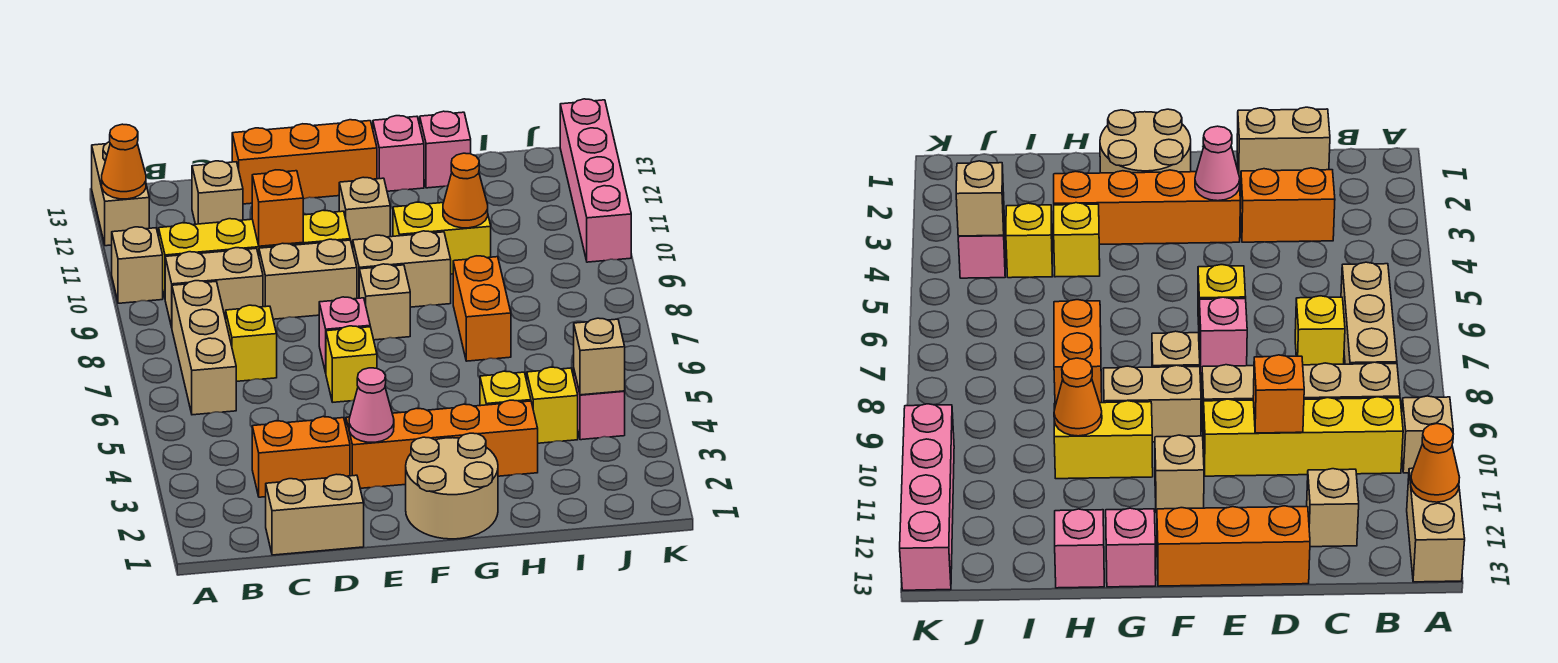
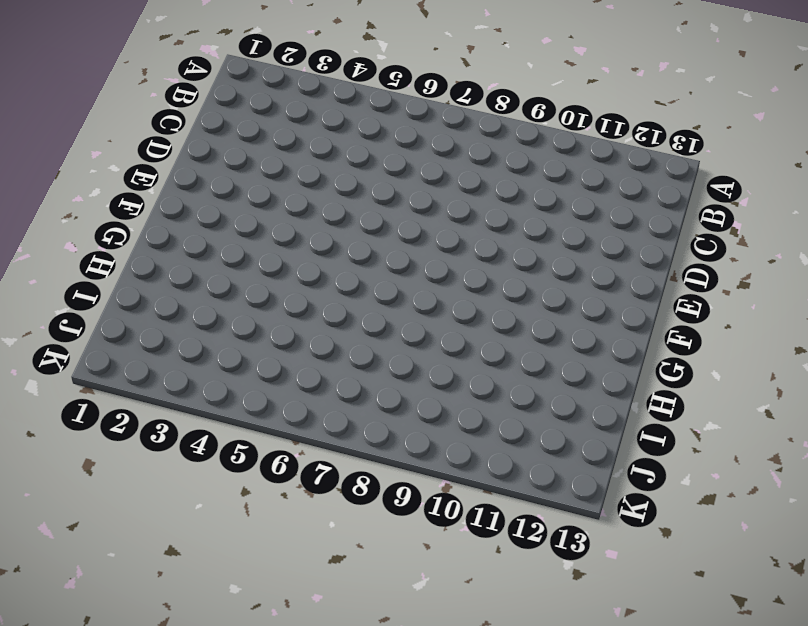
none -> tan brick A10 level 1
none -> tan brick A12:A13 level 1
none -> tan brick B6:B8 level 1
none -> tan brick B9:C9 level 1

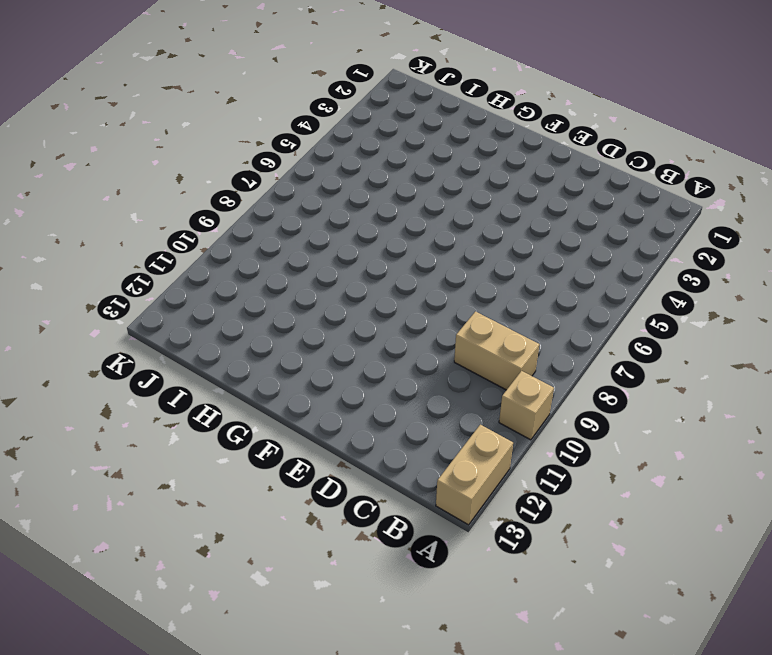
none -> tan brick B6:B8 level 1
none -> yellow brick B10:E10 level 1
none -> tan brick C1:D1 level 1
none -> orange brick C3:D3 level 1

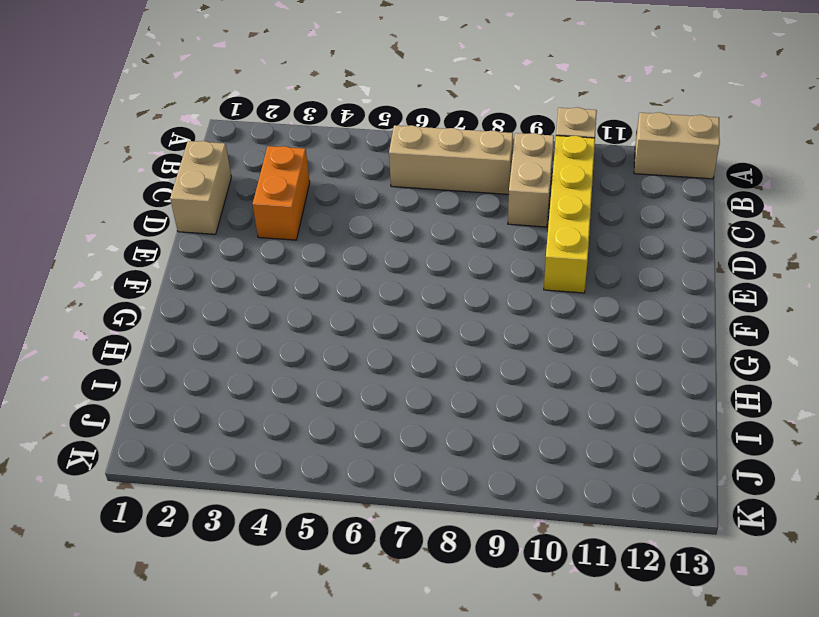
none -> yellow brick C7 level 1
none -> tan brick C12 level 1
none -> tan brick D9:E9 level 1
none -> orange brick D13:F13 level 1

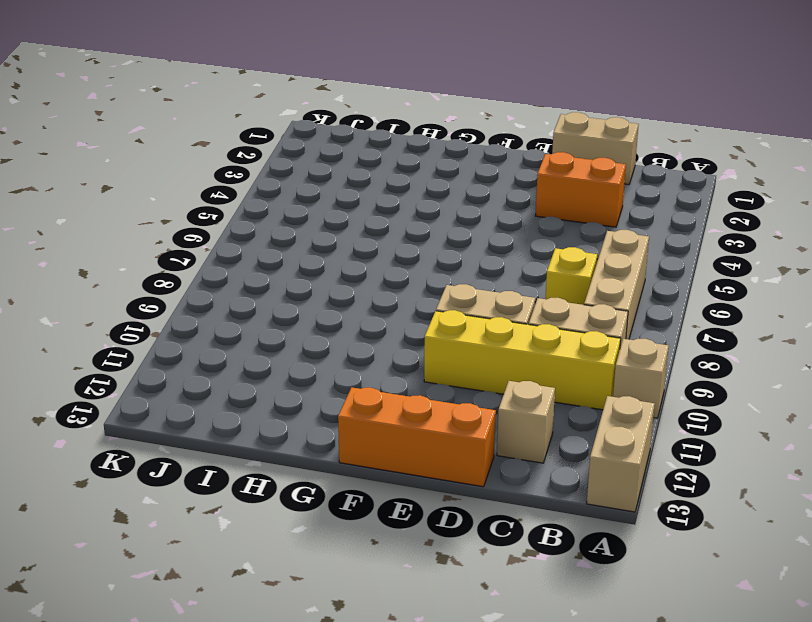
none -> orange brick E3:H3 level 1
none -> yellow brick E6 level 1
none -> pink brick E7 level 1
none -> tan round brick F1:G2 level 1

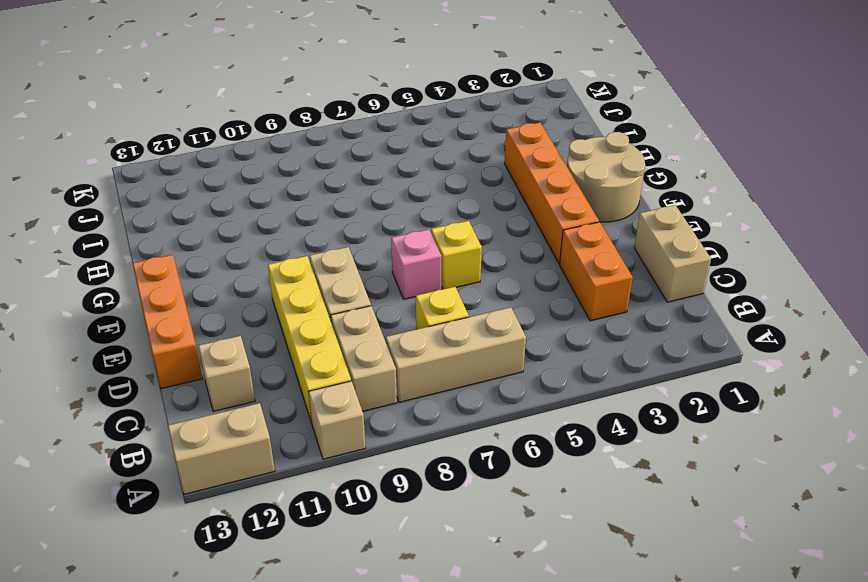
none -> tan brick F8 level 1
none -> tan brick F9:G9 level 1
none -> tan brick F11 level 1
none -> yellow brick G10:H10 level 1

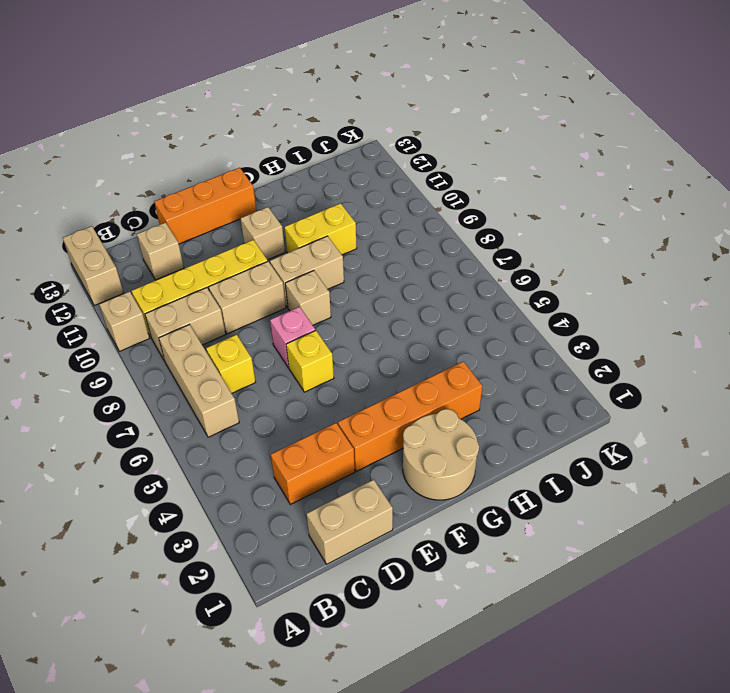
none -> pink brick G13 level 1
none -> yellow brick H4 level 1
none -> orange brick H7:H8 level 1
none -> pink brick H13 level 1

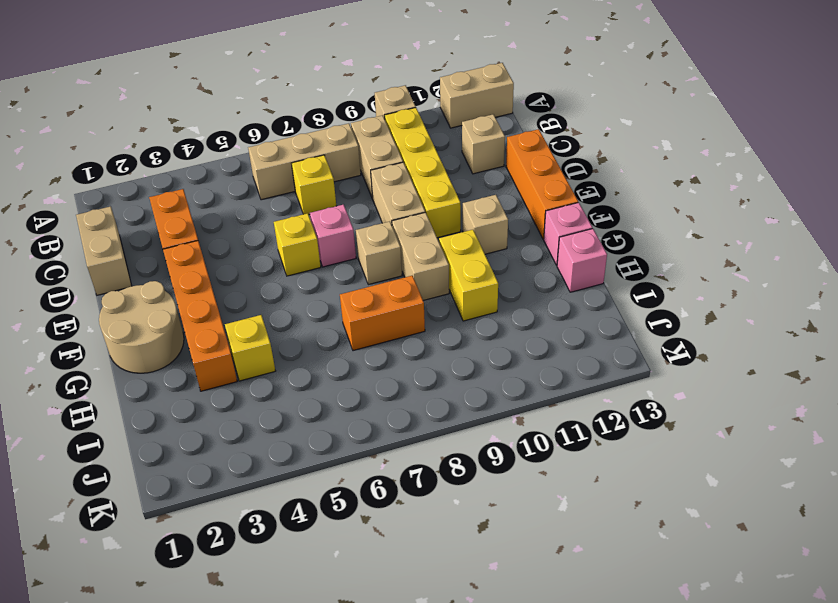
none -> yellow brick I4 level 1
none -> pink brick J4 level 1
none -> pink brick K10:K13 level 1
none -> orange cone A12 level 2

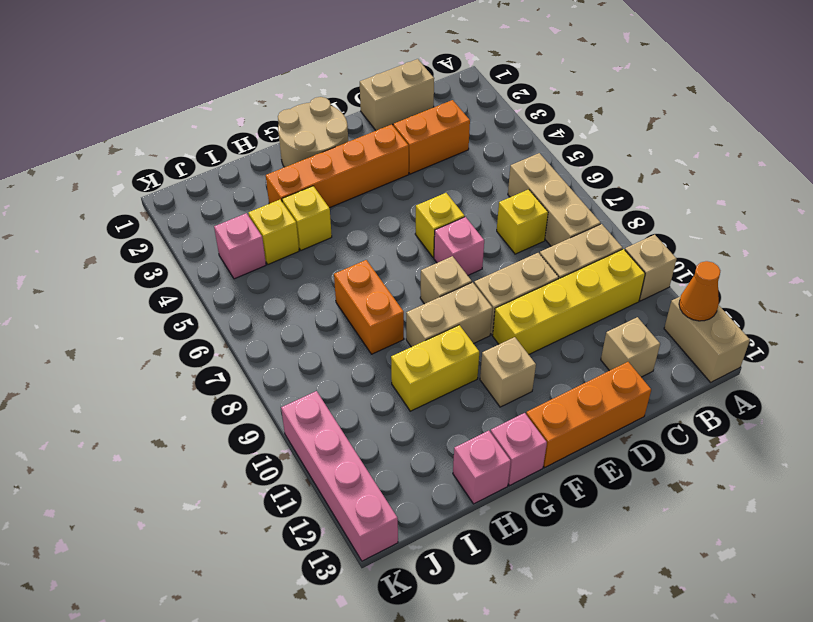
none -> orange brick D10 level 2
none -> pink cone E3 level 2
none -> orange cone H10 level 2
none -> tan brick J4 level 2

